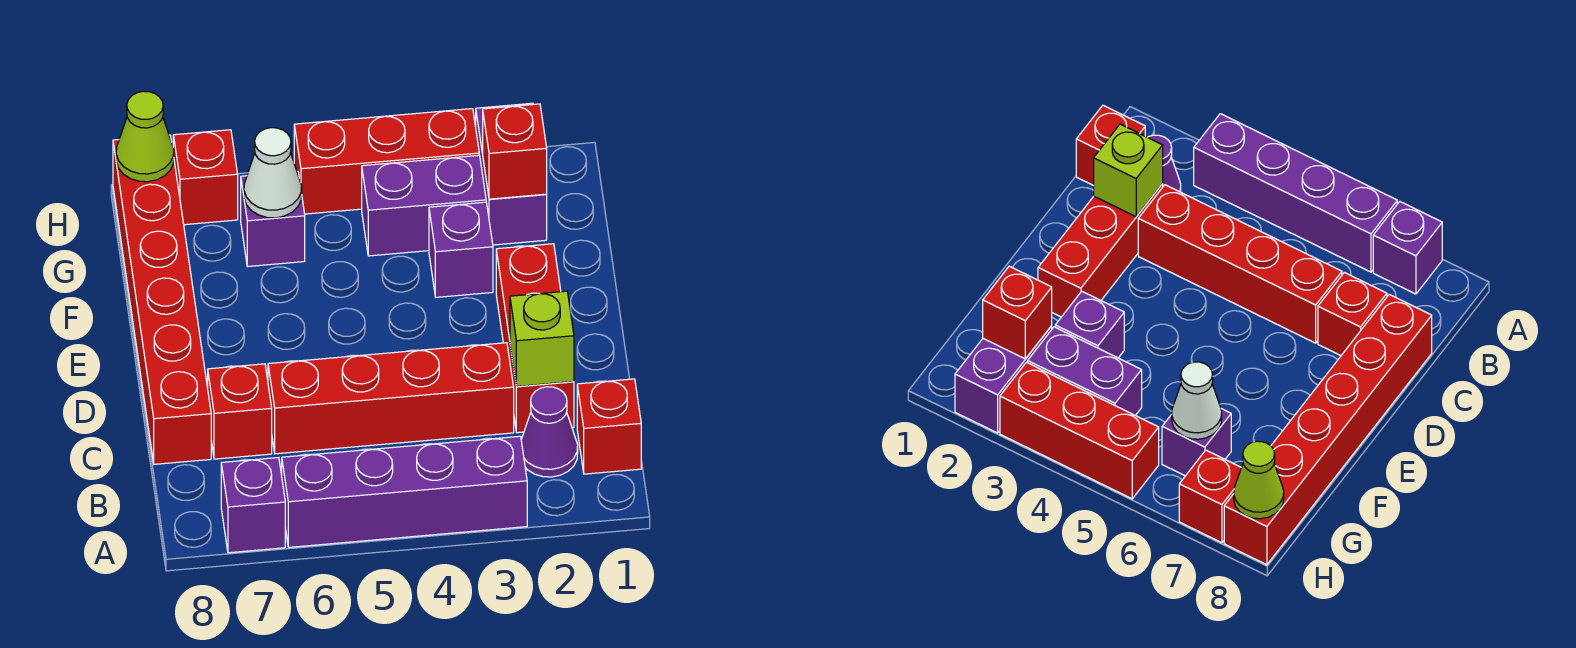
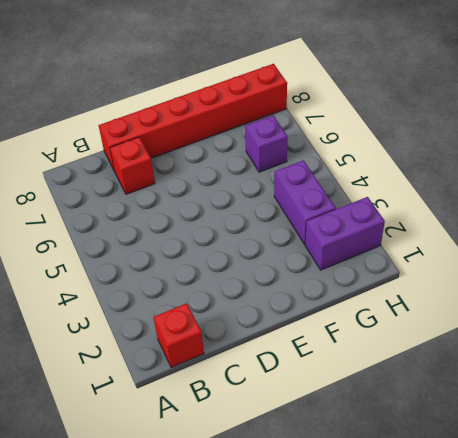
none -> purple brick A3:A6 level 1
none -> purple brick A7 level 1
none -> purple cone B2 level 1

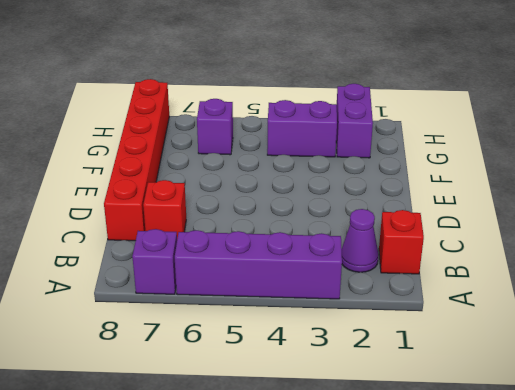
none -> red brick C2:E2 level 1
none -> red brick C3:C6 level 1
none -> purple brick F3 level 1

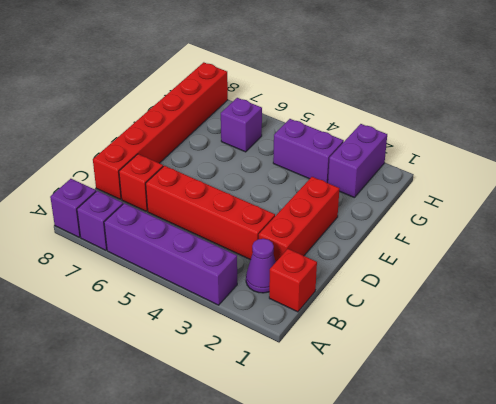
purple brick A8 level 1 -> purple brick F3 level 1
none -> red brick H3:H5 level 1
none -> red brick H7 level 1
none -> lime brick C2 level 2

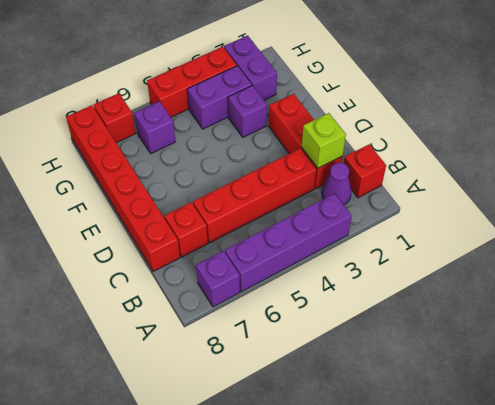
none -> red brick G2 level 2
none -> white cone G6 level 2
none -> lime cone H8 level 2

